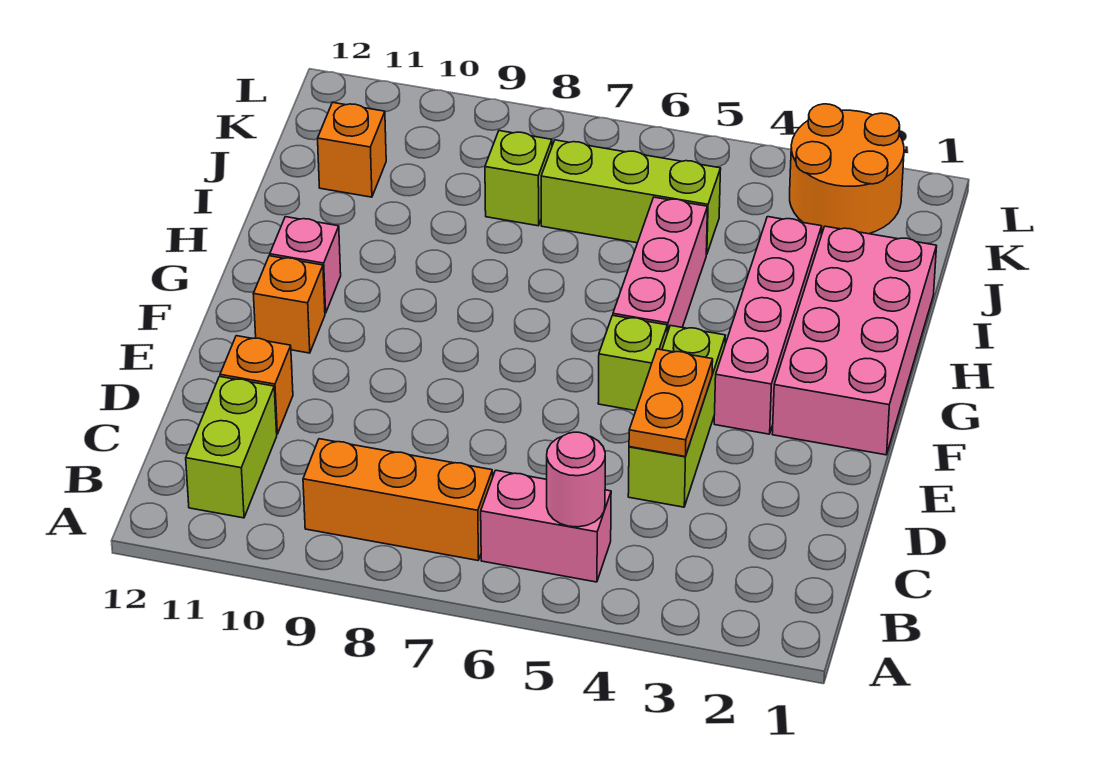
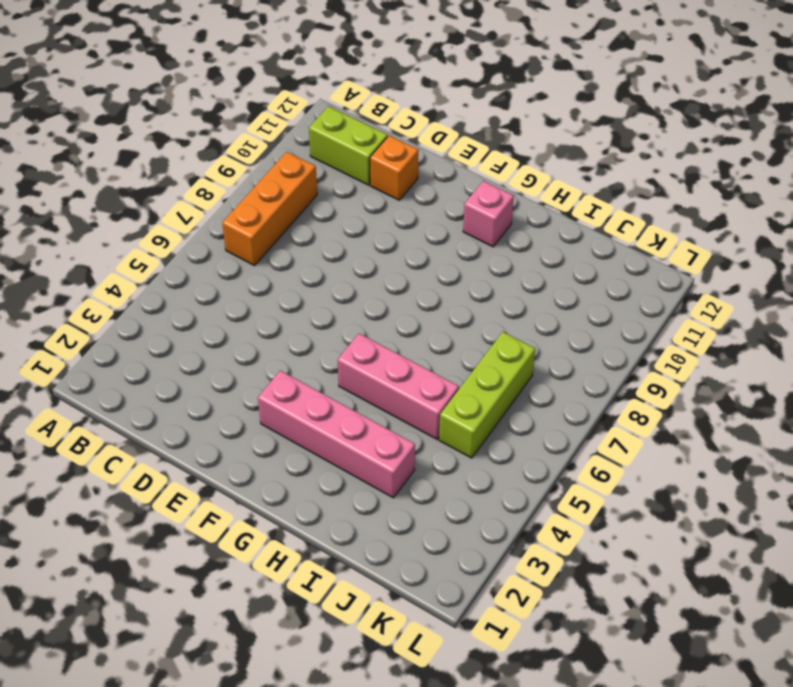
none -> pink brick B5:B6 level 1
none -> lime brick D4:F4 level 1
none -> pink brick F1:I2 level 1

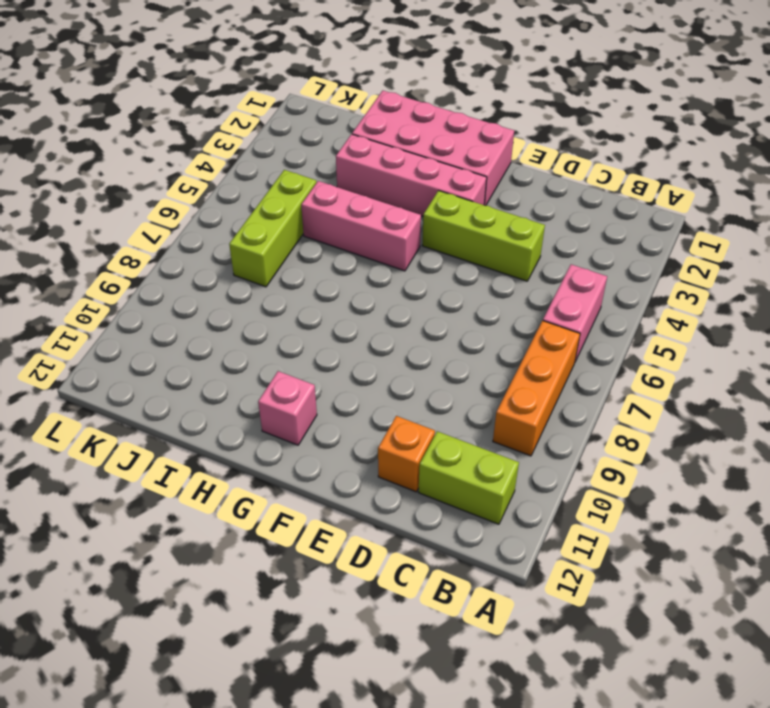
none -> lime brick F5 level 1
none -> orange brick F11 level 1
none -> lime brick J8 level 1

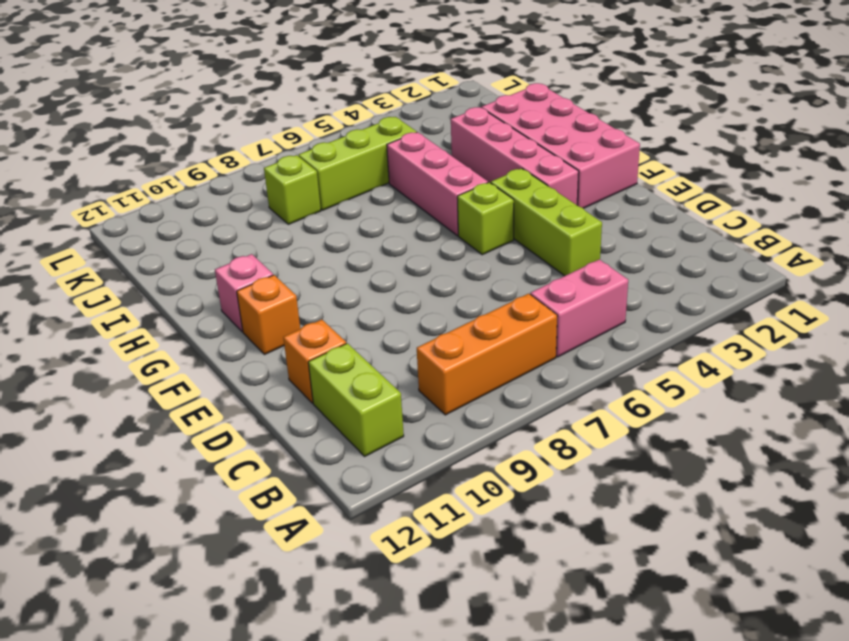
none -> orange brick J11 level 1
none -> orange round brick K2:L3 level 1
none -> pink round brick B5 level 2

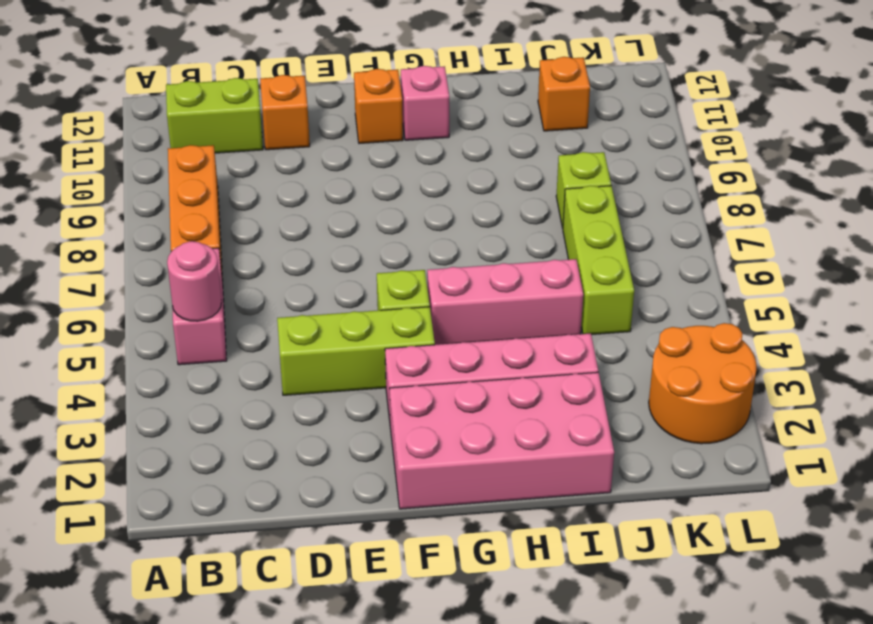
none -> orange plate D4:E4 level 2

